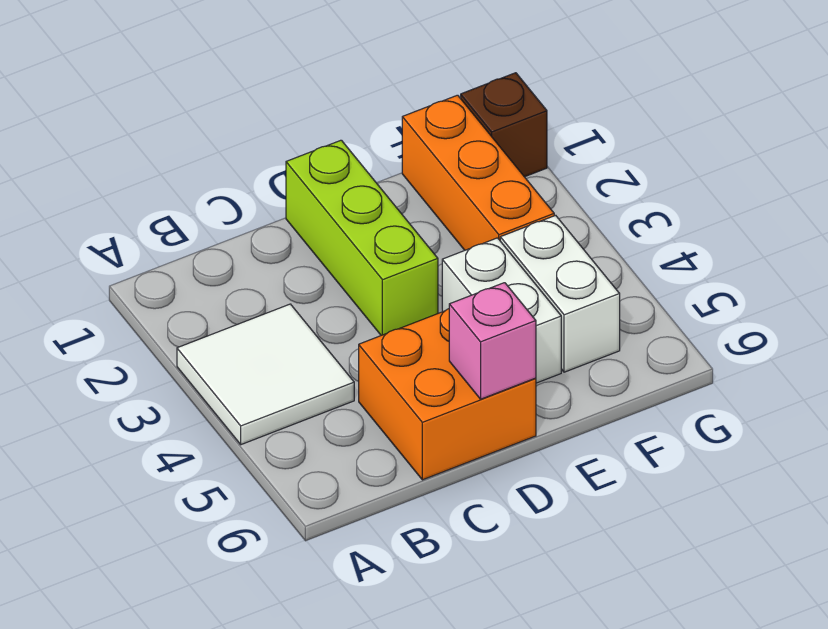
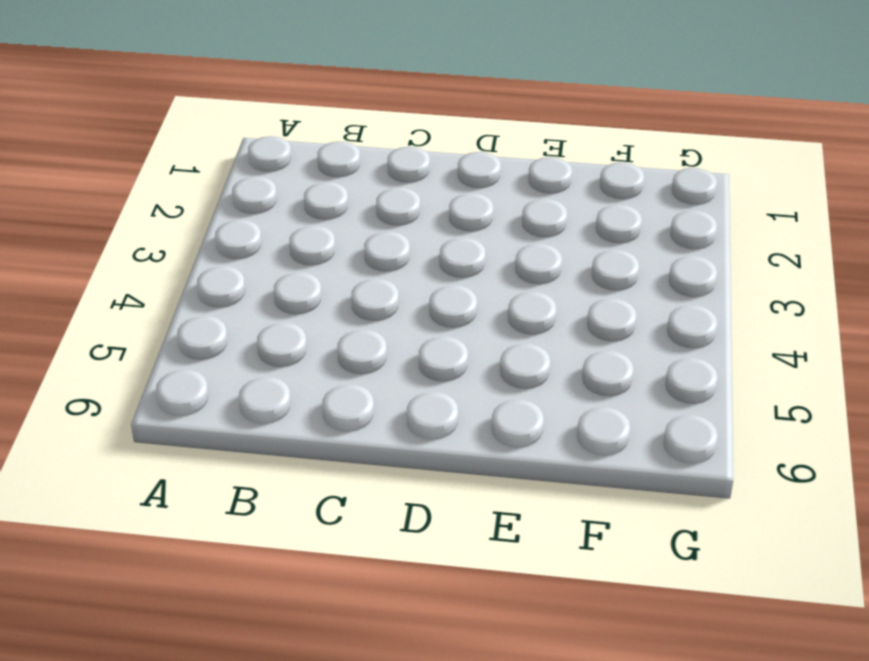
none -> white tile A3:B4 level 1
none -> orange brick C5:D6 level 1

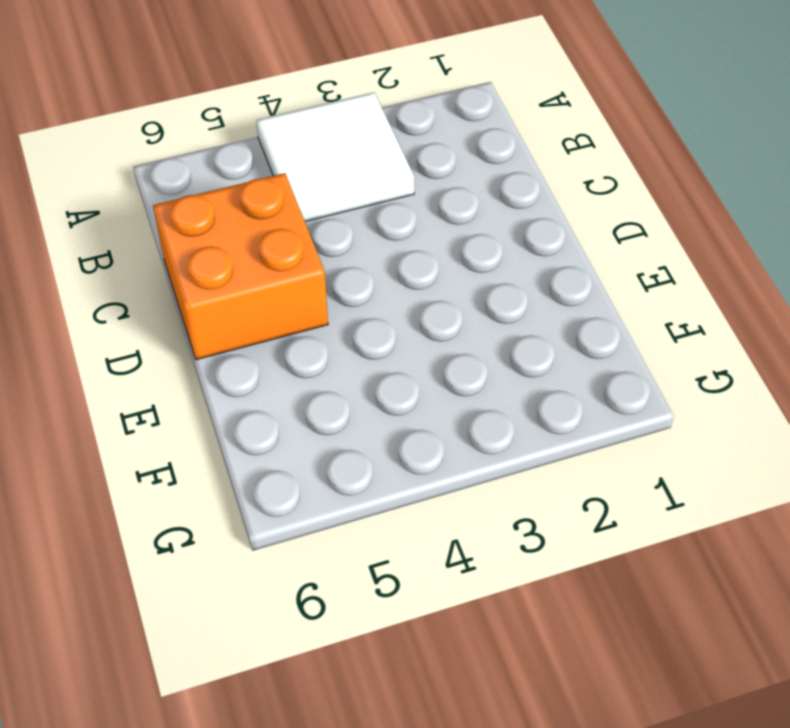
none -> lime brick D1:D3 level 1
none -> white brick E4:E5 level 1

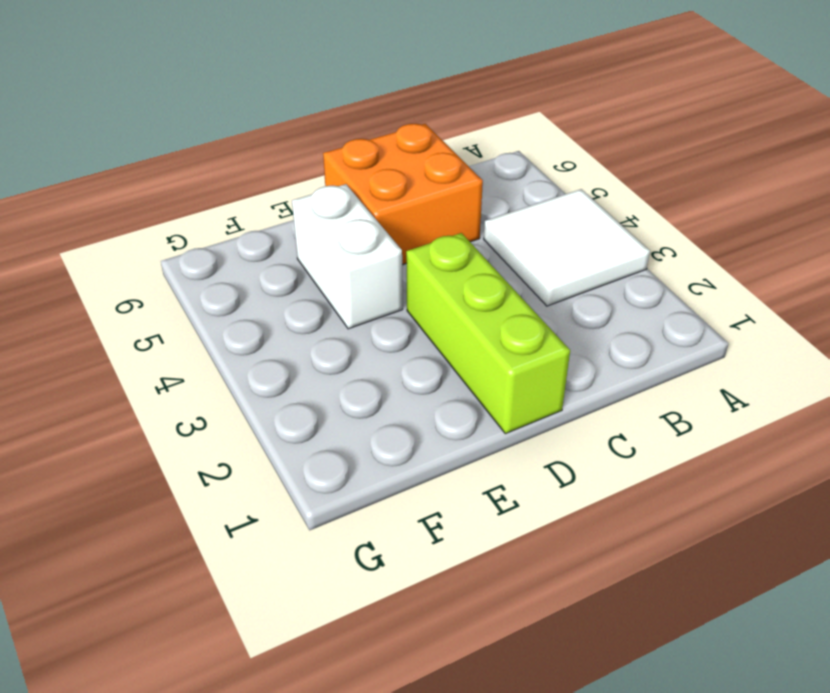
none -> orange brick F1:F3 level 1
none -> white brick F4:F5 level 1

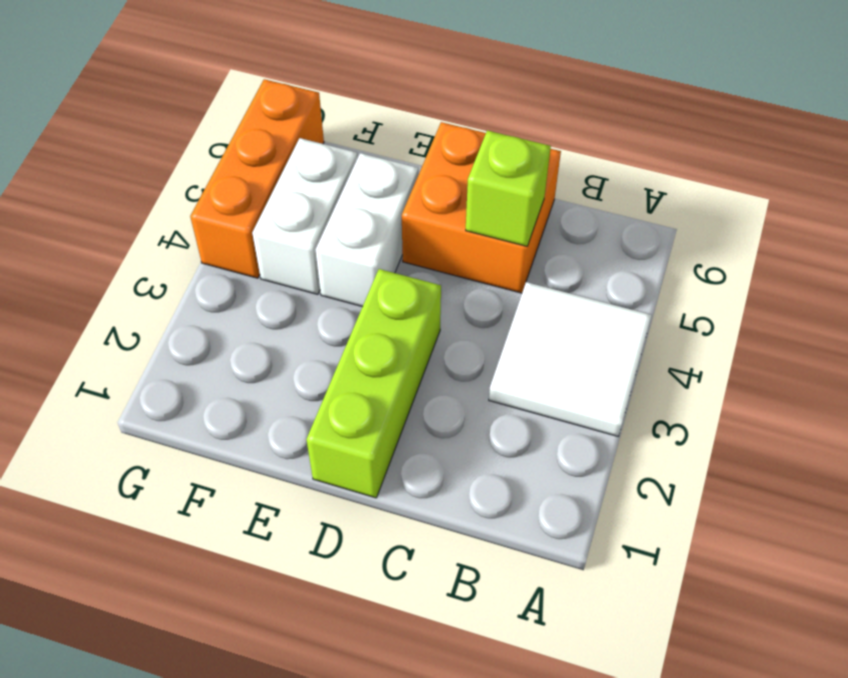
lime brick C5 level 2 -> none
orange brick G4:G6 level 1 -> orange brick F1:F3 level 1
none -> brown brick G1 level 1
none -> pink brick D6 level 2

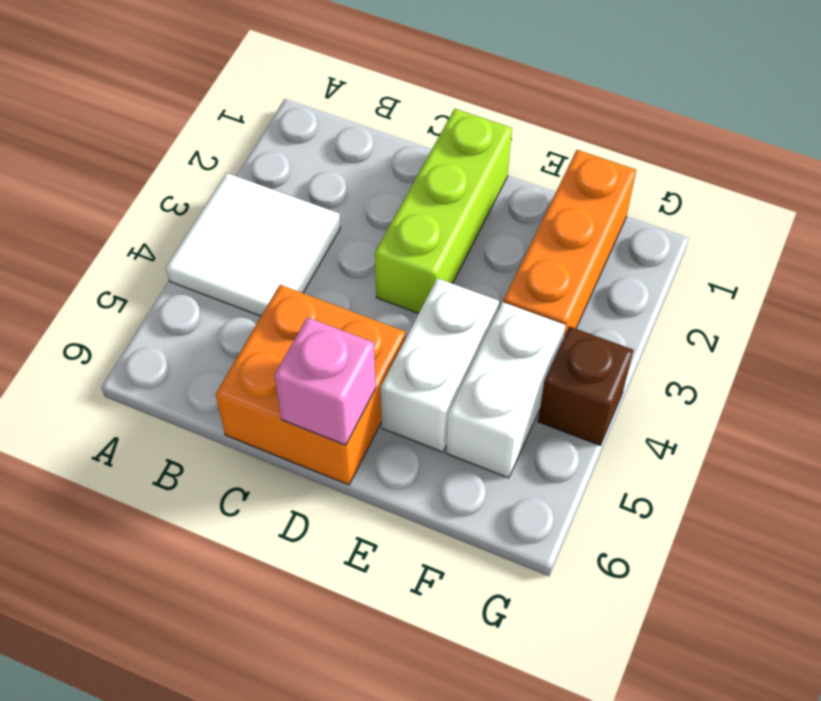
brown brick G4 level 1 -> brown brick G1 level 1

